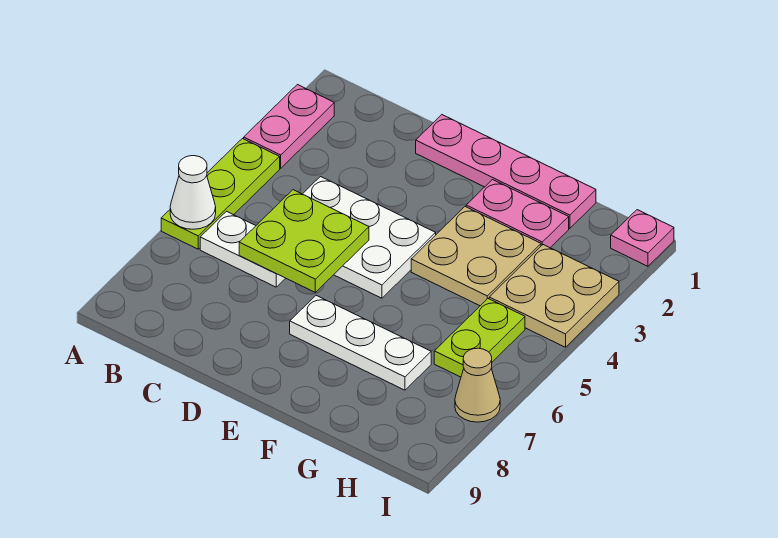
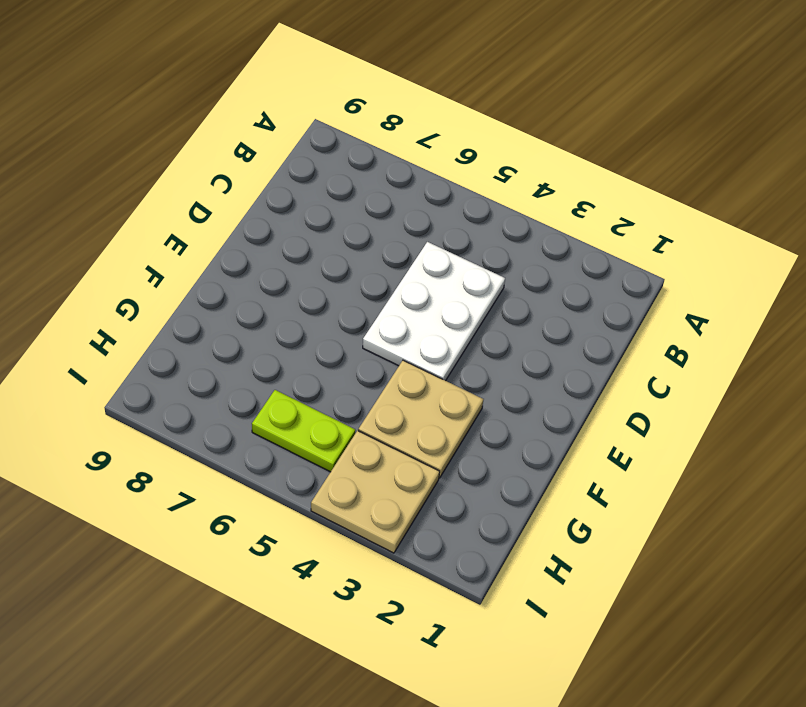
none -> pink plate A2:A3 level 1
none -> lime plate A4:A6 level 1
none -> white plate B6:C6 level 1

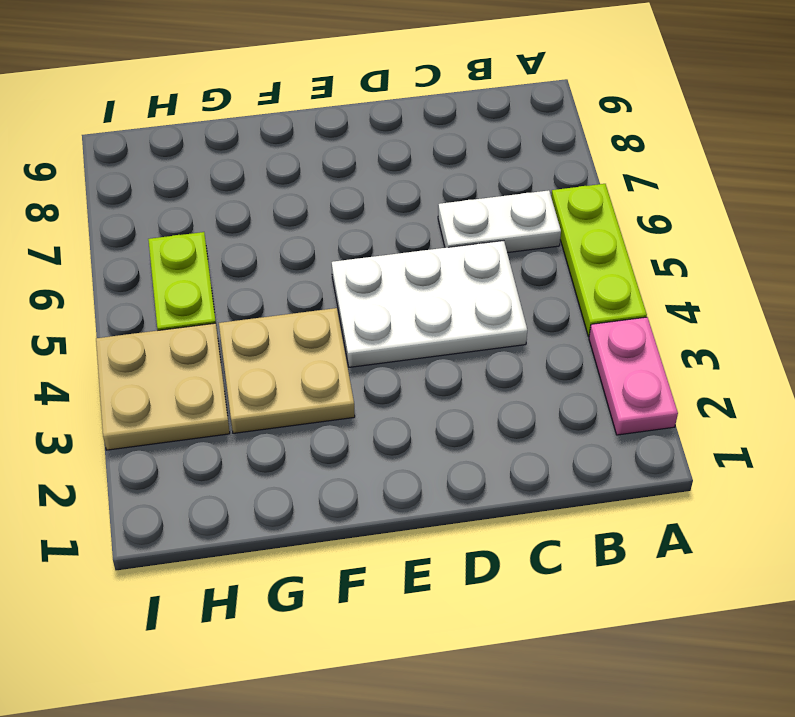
none -> pink plate D1:G1 level 1
none -> white plate E7:G7 level 1
none -> pink plate F2:G2 level 1

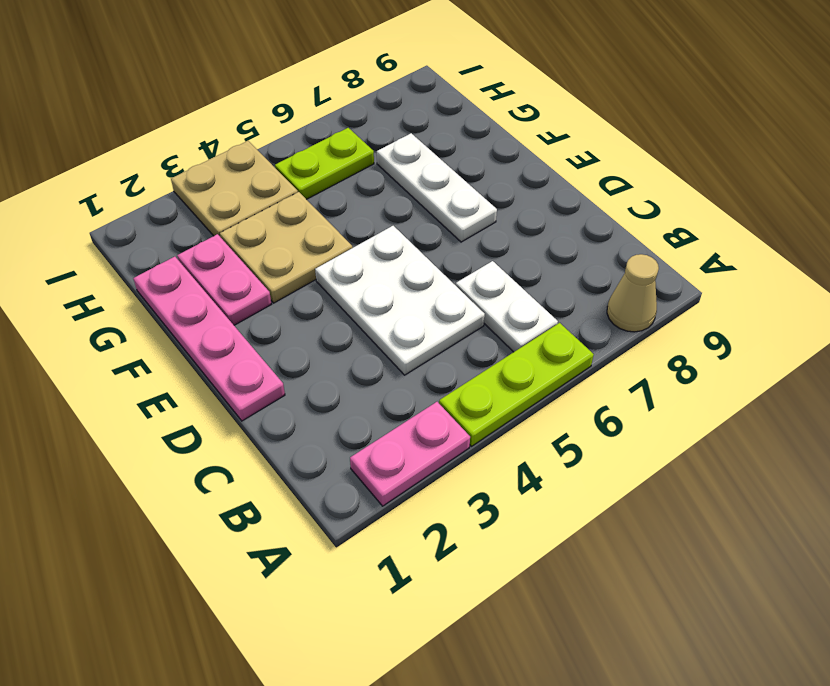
tan cone A8 level 1 -> tan cone I7 level 1
none -> pink plate I1 level 1
none -> white cone A6 level 2
none -> lime plate C5:D6 level 2

